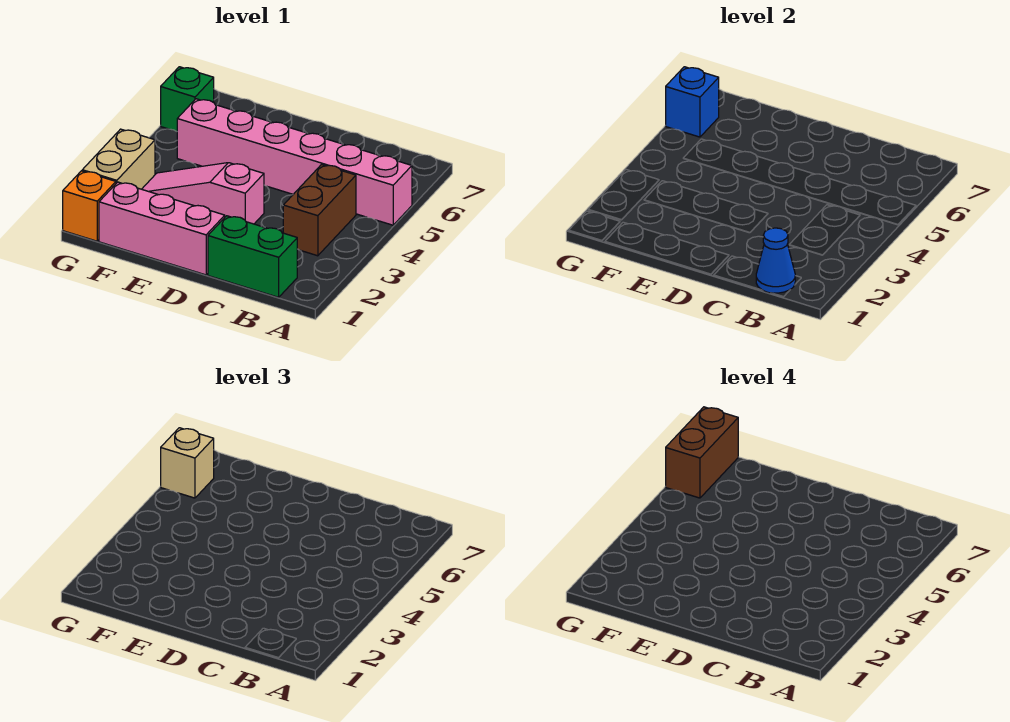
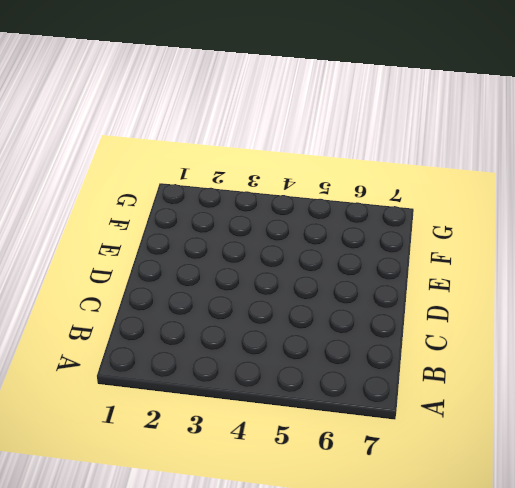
none -> pink brick A5:F5 level 1
none -> green brick B1:C1 level 1
none -> brown brick B3:B4 level 1

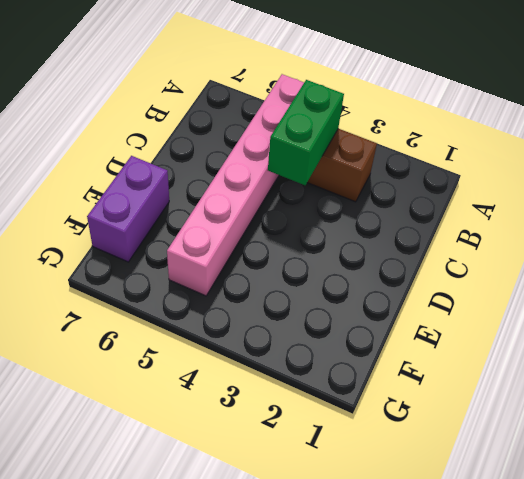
green brick B4:C4 level 2 -> green brick B1:C1 level 1
purple brick E7:F7 level 1 -> none
none -> pink brick D1:F1 level 1
none -> pink slope D3:F3 level 1 top D
none -> orange brick G1 level 1

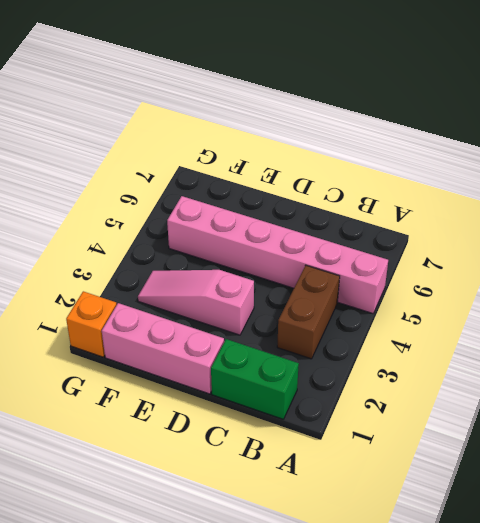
none -> tan brick G2:G3 level 1
none -> green brick G6 level 1
none -> blue cone B1 level 2

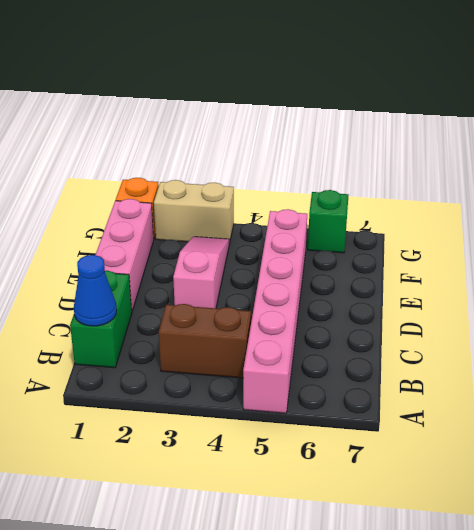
none -> blue brick G6 level 2
none -> tan brick G6 level 3
none -> brown brick G6:G7 level 4

